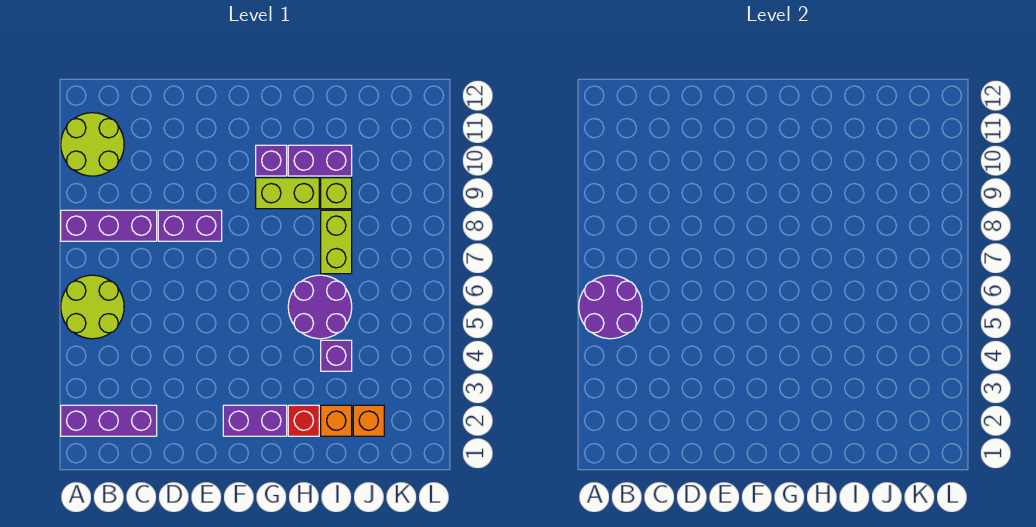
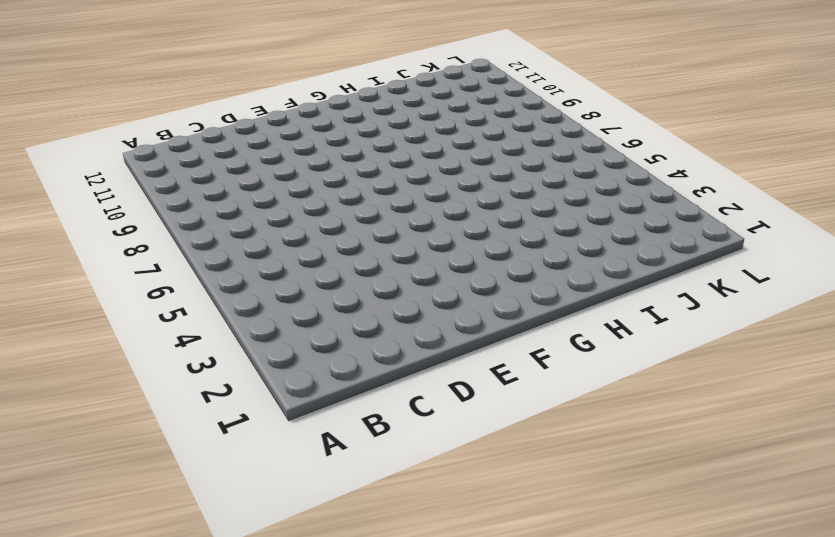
none -> purple brick A2:C2 level 1
none -> lime round brick A5:B6 level 1
none -> purple brick A8:C8 level 1

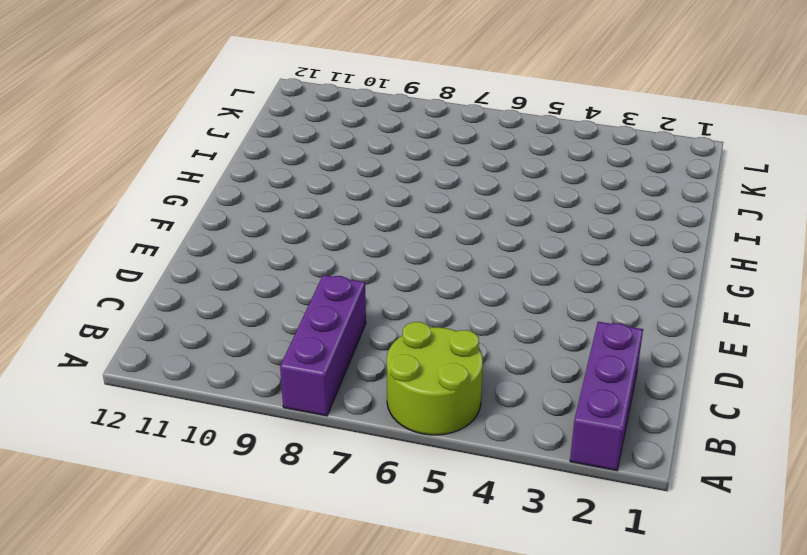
none -> lime round brick A10:B11 level 1
none -> purple brick D8:E8 level 1
none -> purple brick F2:G2 level 1

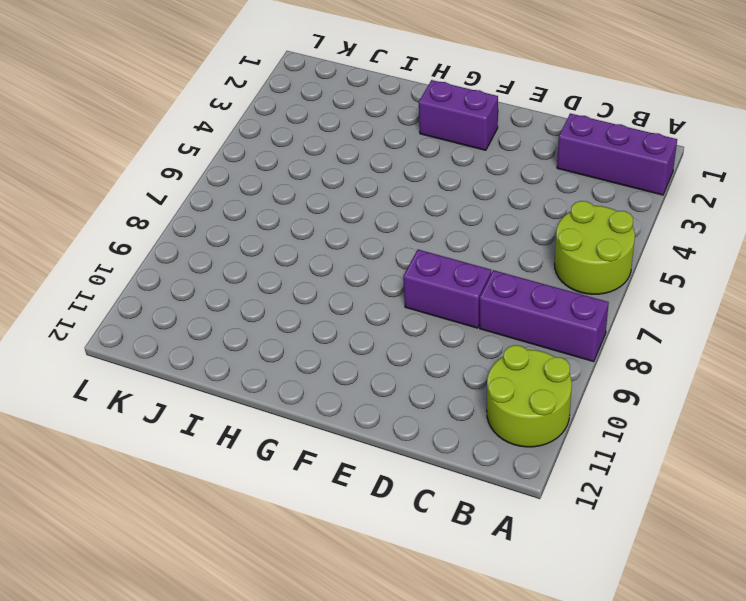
none -> lime brick G9:H9 level 1
none -> purple brick G10 level 1
none -> red brick H2 level 1

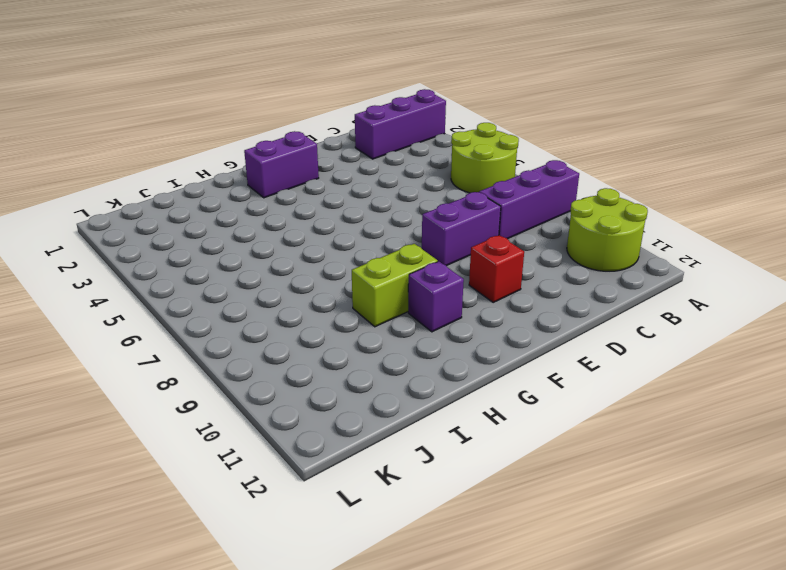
red brick E10 level 1 -> red brick H2 level 1
none -> purple round brick H5:I6 level 1
none -> purple brick H10:I10 level 1
none -> orange brick I2 level 1

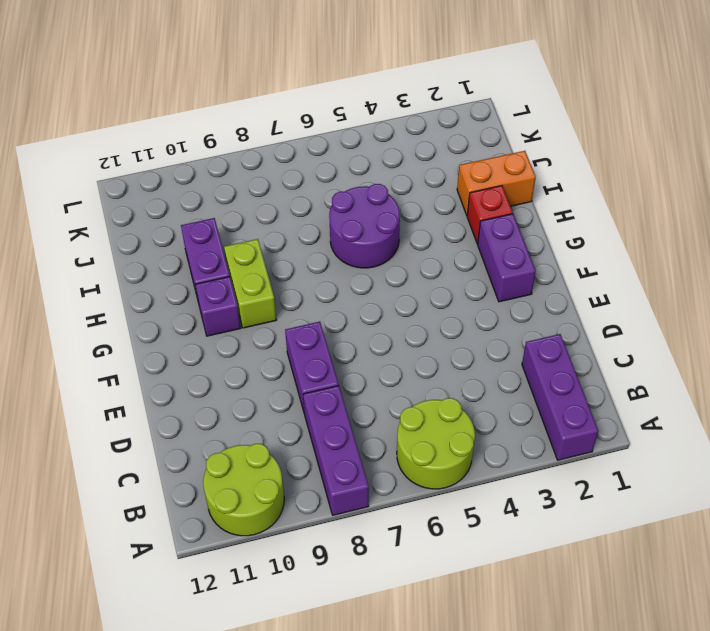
orange brick I1:I2 level 1 -> orange brick I2 level 1
none -> purple brick I4 level 1
none -> lime brick I7:I8 level 1
none -> lime brick I9 level 1

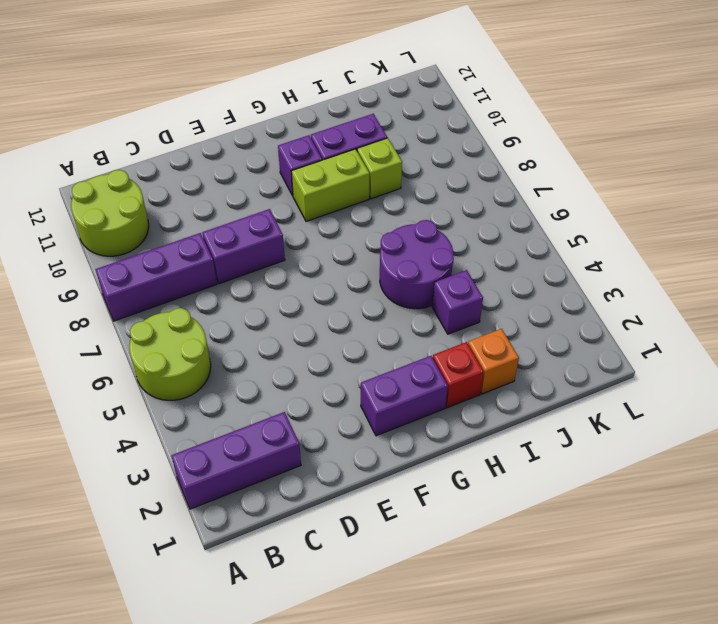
none -> lime brick I7:I8 level 1
none -> orange brick J2 level 1
none -> purple round brick A5:B6 level 2

